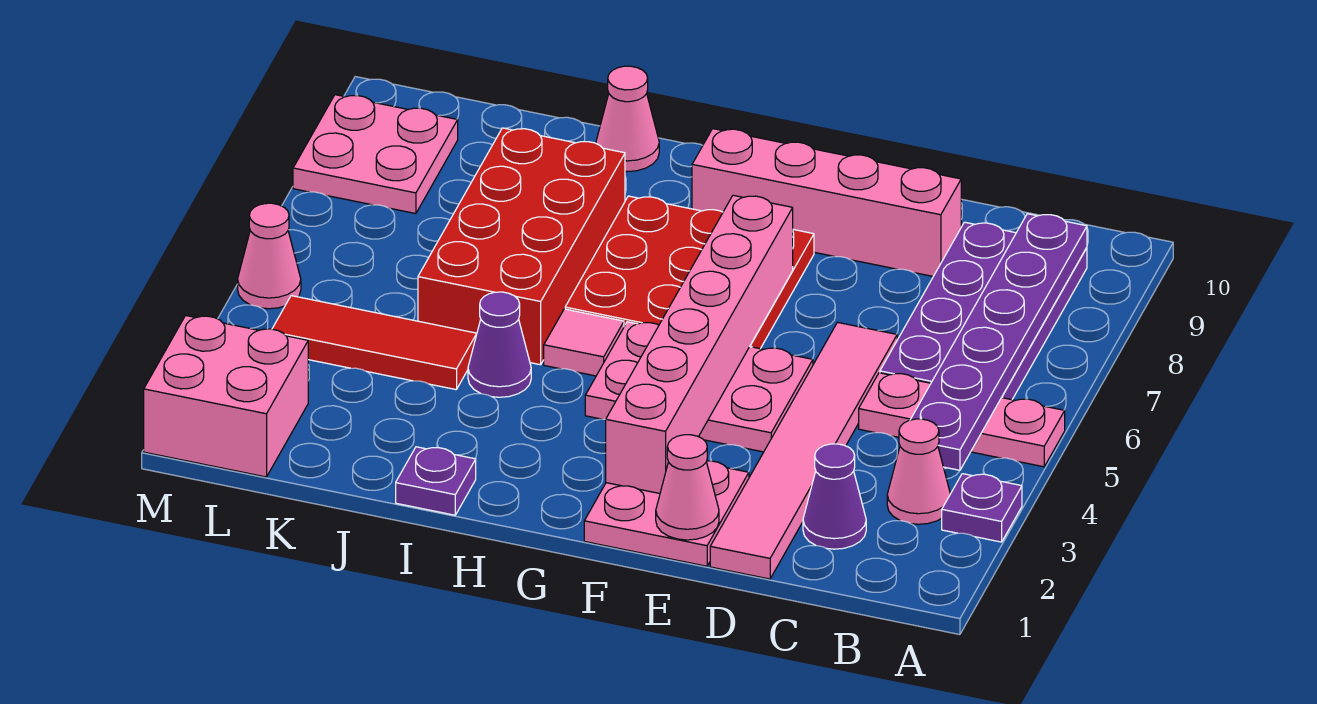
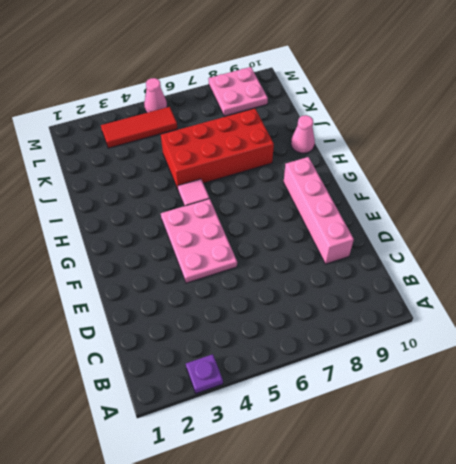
red tile L3:L5 level 1 -> red tile J4:L4 level 1
none -> pink plate A5:C5 level 1
none -> pink cone B3 level 1
none -> purple plate B6:C9 level 1

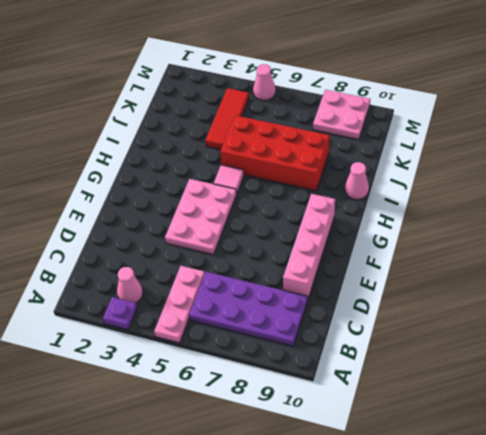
none -> purple cone C2 level 1
none -> pink tile D1:D6 level 1
none -> pink plate E1:F2 level 1

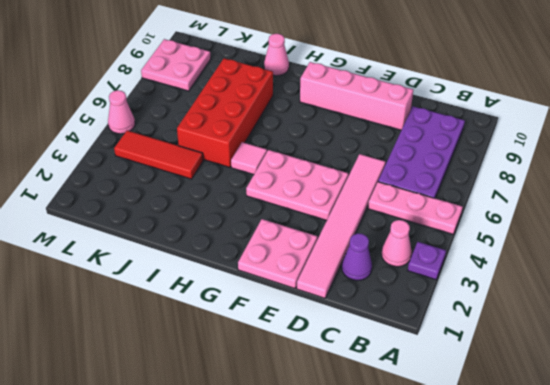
none -> red plate F6:H8 level 1
none -> purple plate I1 level 1
none -> purple cone I4 level 1

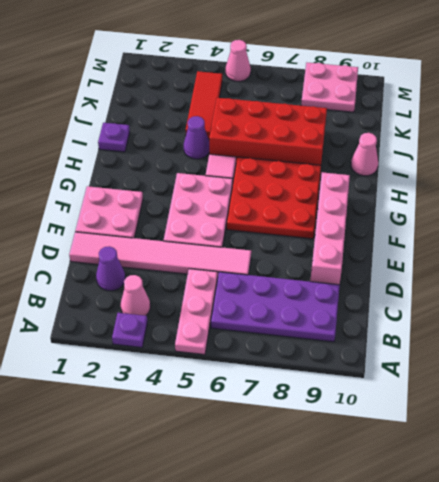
none -> pink brick L1:M2 level 1
none -> purple plate B4:B9 level 2
none -> pink cone E1 level 2

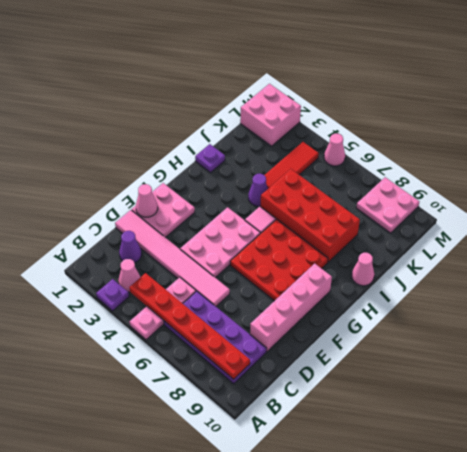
red plate B4:B9 level 2 -> purple plate B4:B9 level 2
none -> pink brick F2:F7 level 2

